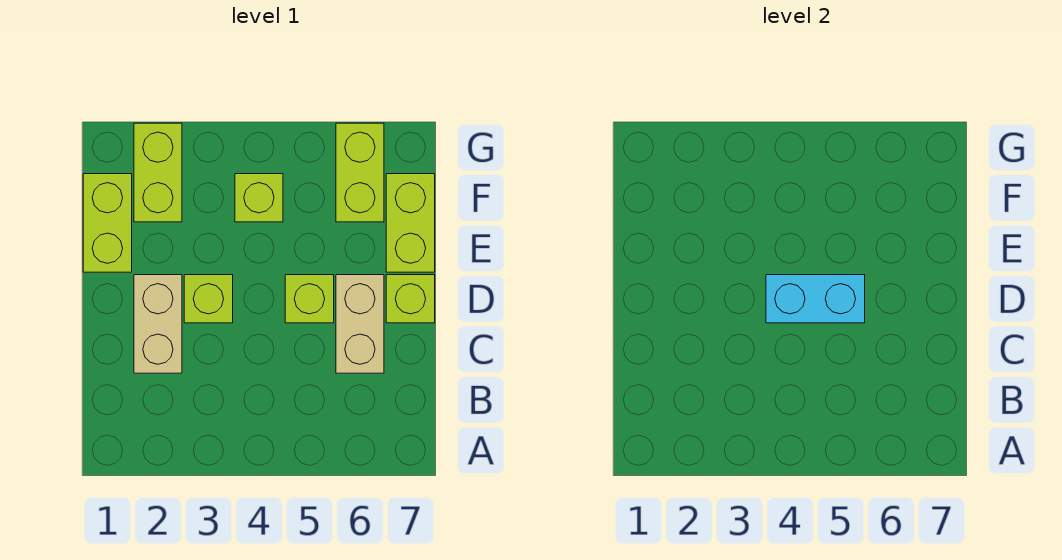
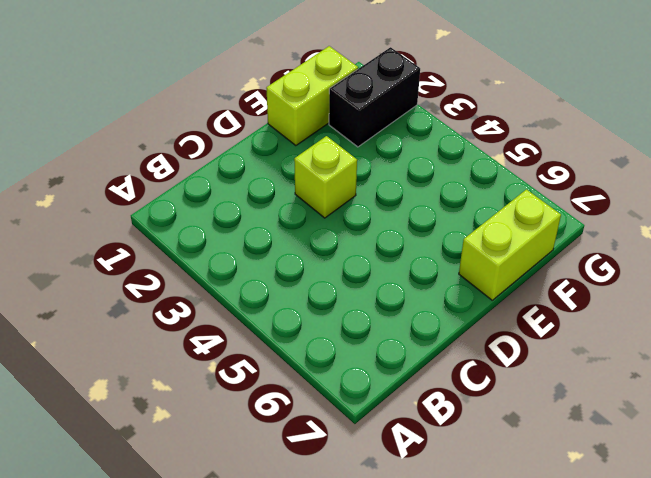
black brick F2:G2 level 1 -> lime brick F2:G2 level 1
none -> tan brick C2:D2 level 1
none -> tan brick C6:D6 level 1

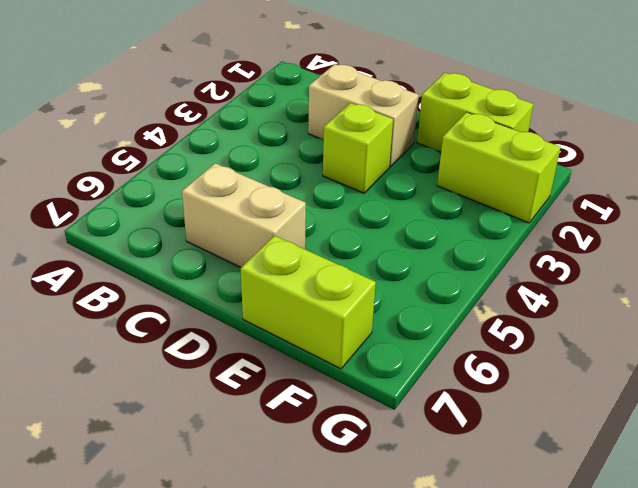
none -> lime brick D5 level 1
none -> lime brick D7 level 1

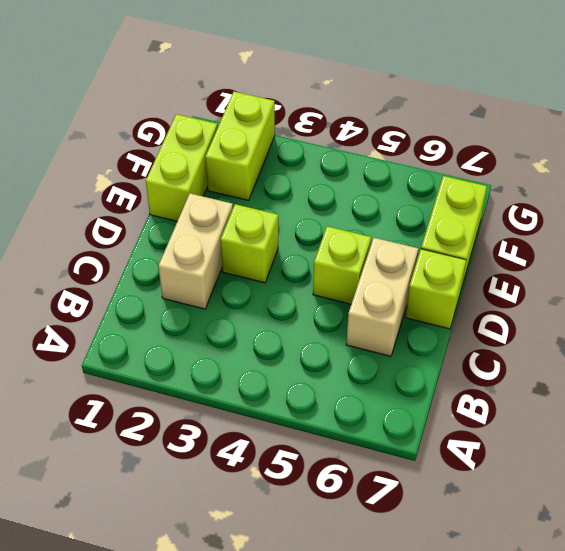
none -> lime brick F4 level 1
none -> lime brick F6:G6 level 1

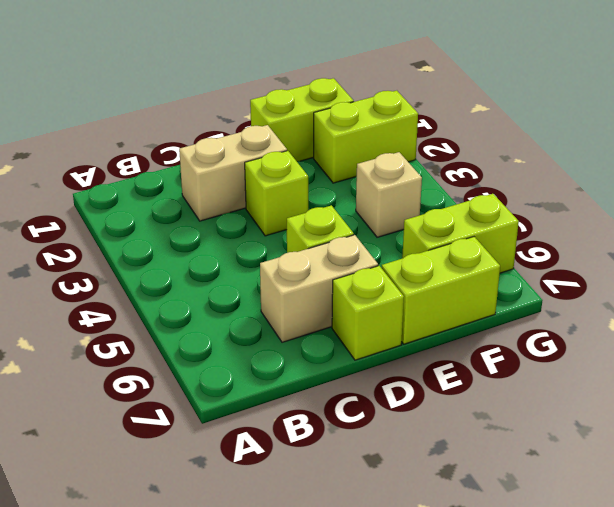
tan brick F4 level 1 -> lime brick F4 level 1
none -> cyan brick D4:D5 level 2

